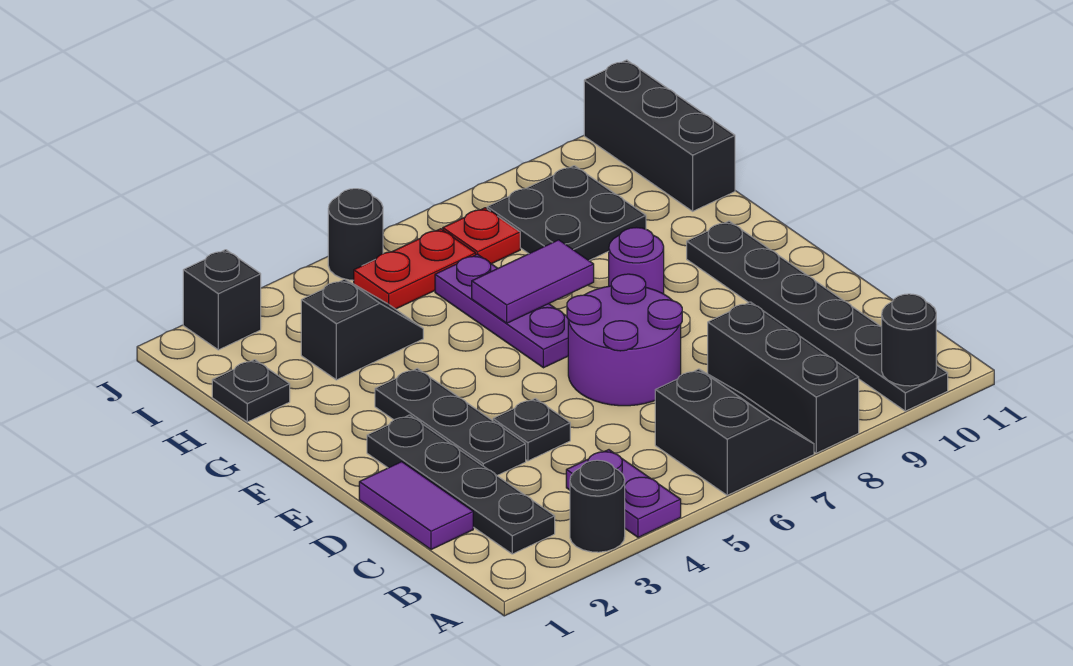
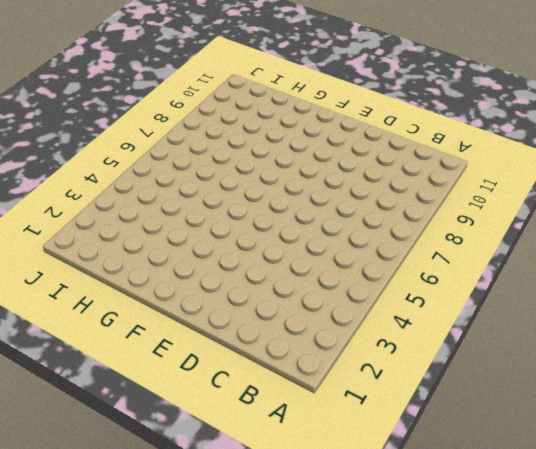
none -> black round brick A3 level 1
none -> purple plate A4:B4 level 1
none -> black slope A6:B7 level 1 top 6

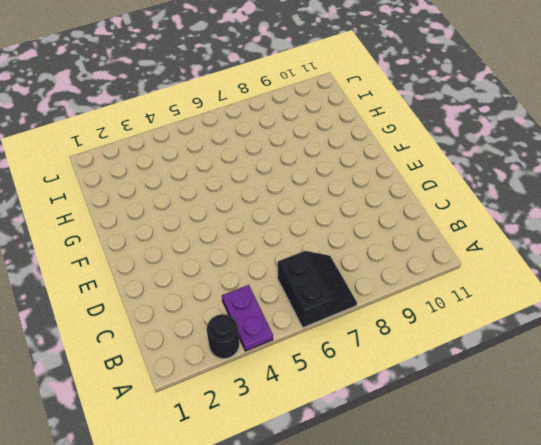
none -> black brick A8:C8 level 1
none -> black plate A10:F10 level 1
none -> black plate B2:E2 level 1

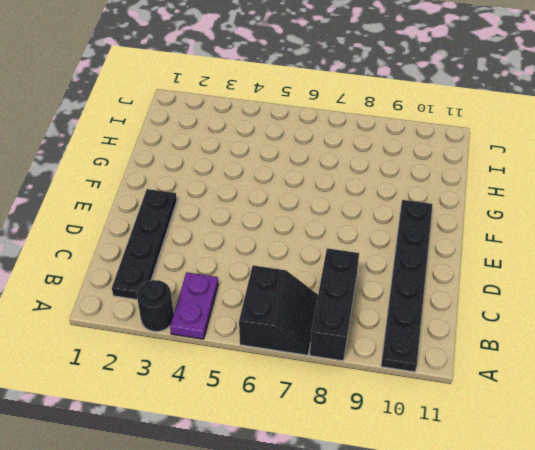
none -> purple tile C1:D1 level 1
none -> black plate D3:F3 level 1
none -> black plate D4 level 1

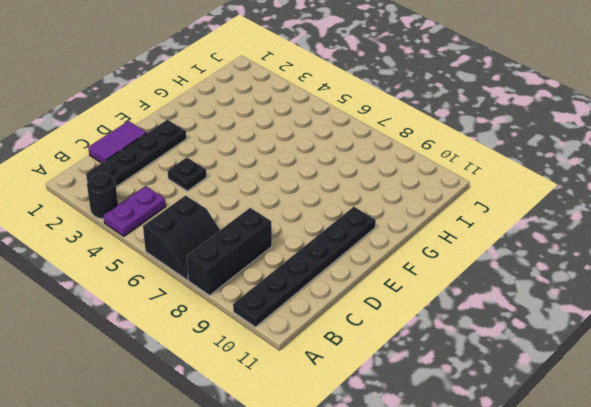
none -> black plate D3:F3 level 1
none -> purple round brick D6:E7 level 1
none -> purple plate F6:H6 level 1

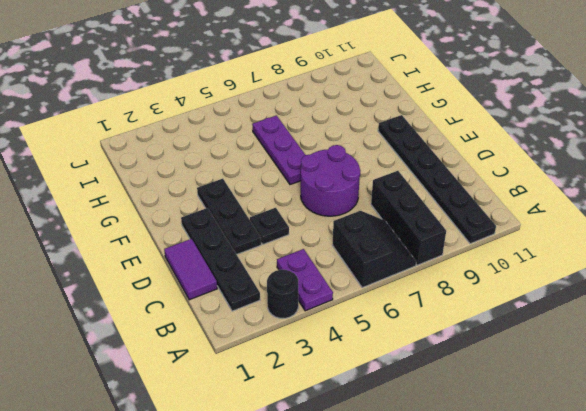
none -> purple round brick F8 level 1
none -> black plate H1 level 1
none -> black slope H3:H4 level 1 top 3

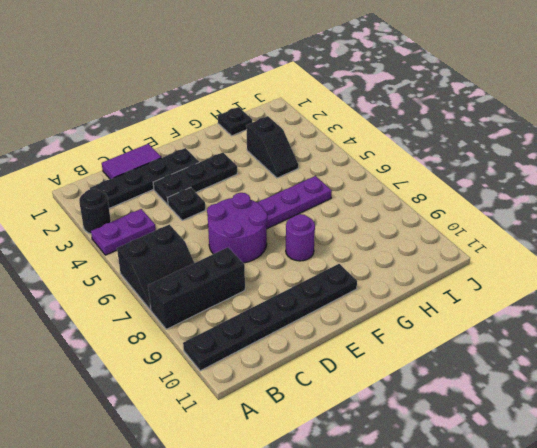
none -> black plate H8:I9 level 1
none -> black brick H11:J11 level 1
none -> red plate I5:I6 level 1

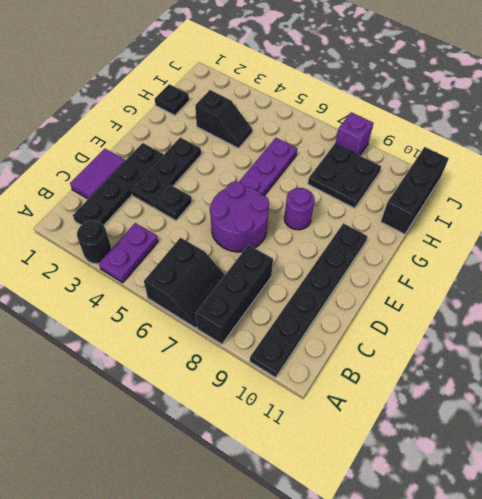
purple brick J8 level 1 -> none
none -> red plate I5:I6 level 1
none -> red plate I7 level 1
none -> black brick J2 level 1

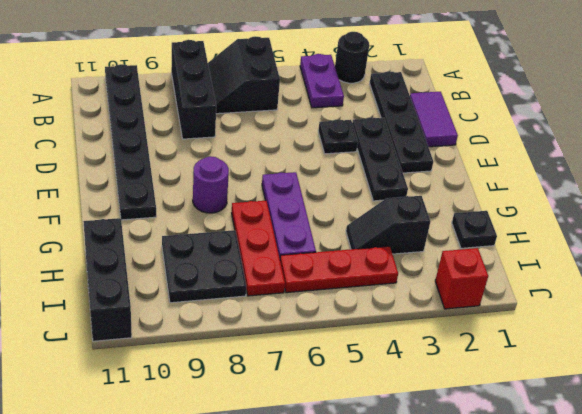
red plate G7:I7 level 1 -> red plate I7 level 1
red plate I4:I6 level 1 -> red plate I5:I6 level 1
red brick J2 level 1 -> black brick J2 level 1
none -> purple round brick D6:E7 level 1
none -> black round brick J5 level 1
none -> black round brick A10 level 2

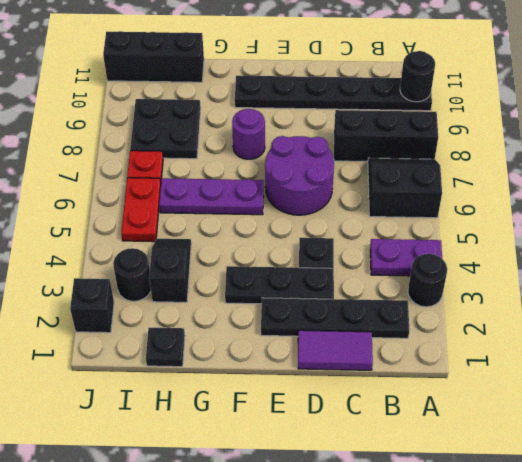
black round brick I3 level 1 -> black round brick J5 level 1
none -> purple tile G6:G7 level 2

